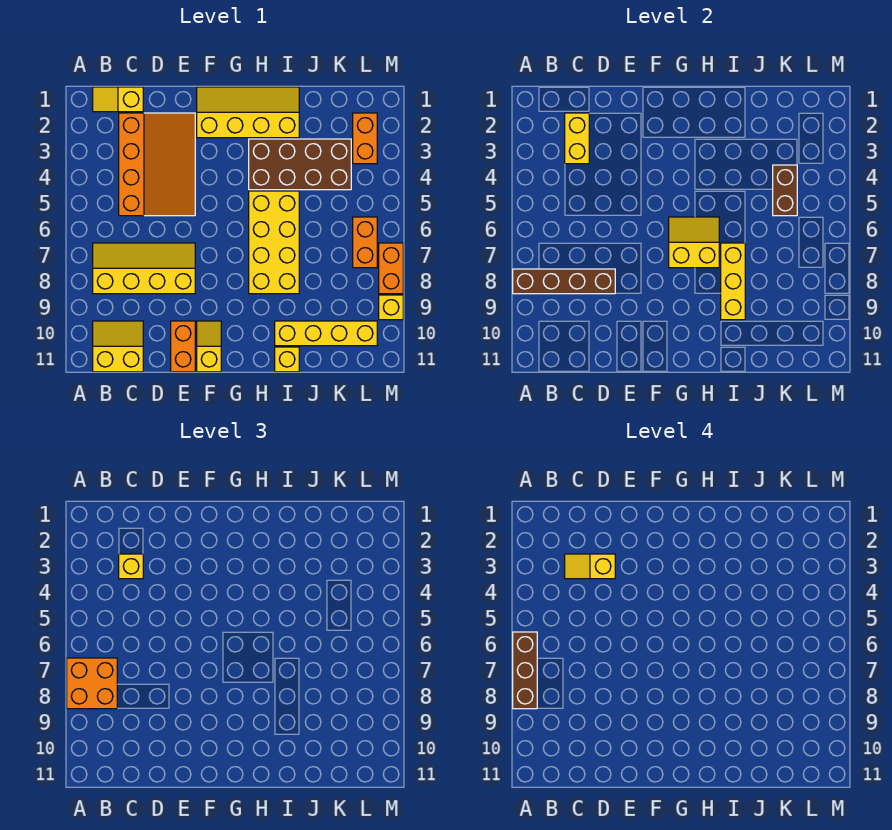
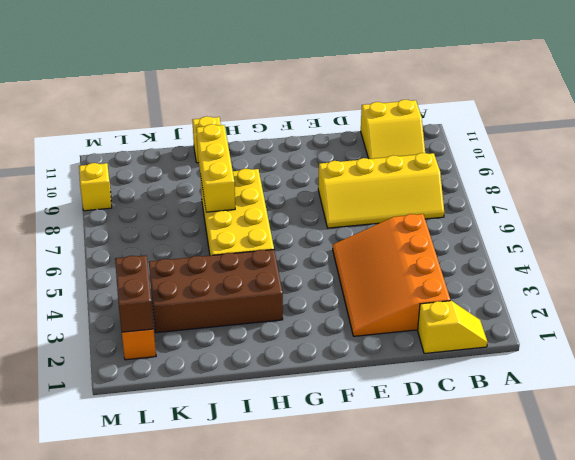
brown brick L2:L3 level 2 -> brown brick K4:K5 level 2
none -> orange brick E10:E11 level 1
none -> yellow slope F1:I2 level 1 top 2
none -> yellow slope F10:F11 level 1 top 11

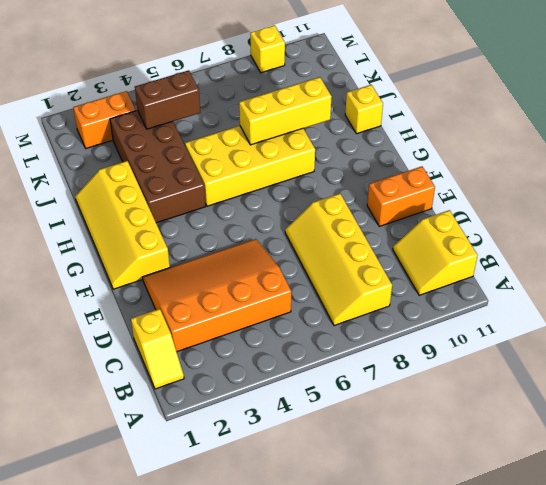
none -> yellow slope F10:F11 level 1 top 11
none -> yellow brick I10:L10 level 1
none -> orange brick L6:L7 level 1

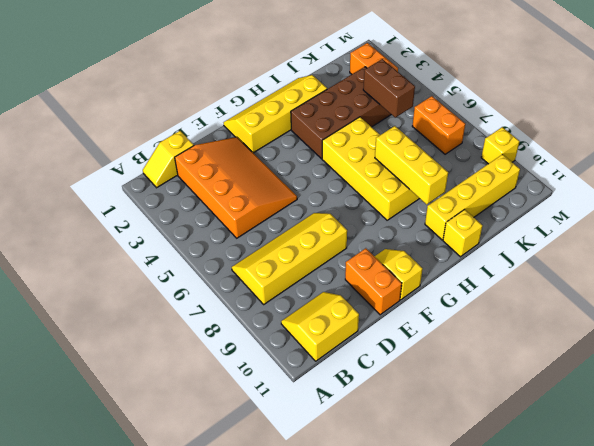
none -> orange brick M7:M8 level 1
none -> brown brick A8:D8 level 2
none -> yellow brick C2:C3 level 2

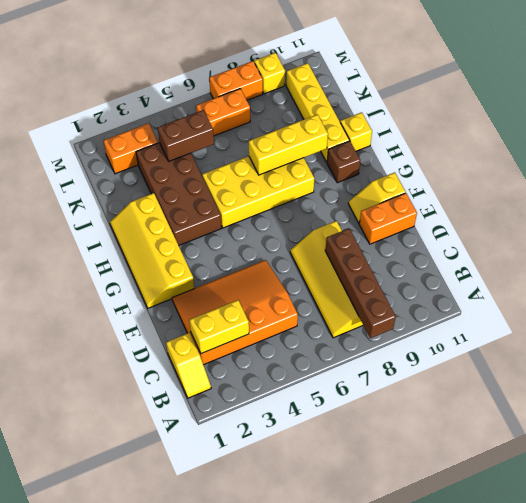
brown brick H10 level 1 -> none
none -> yellow slope B10:C11 level 1 top 11
none -> yellow slope G6:H7 level 2 top 7
none -> orange brick A7:B8 level 3

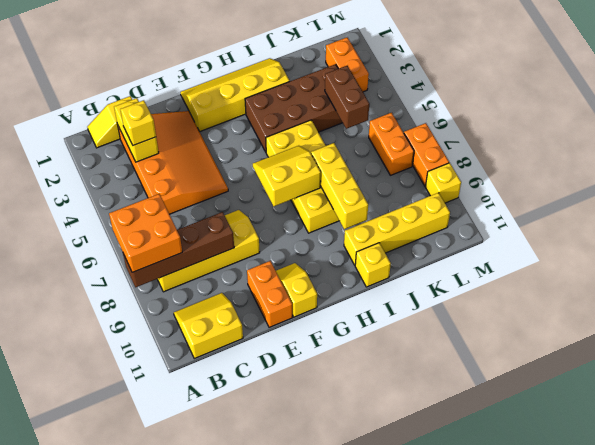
none -> brown brick A6:A8 level 4
none -> yellow slope C3:D3 level 4 top D

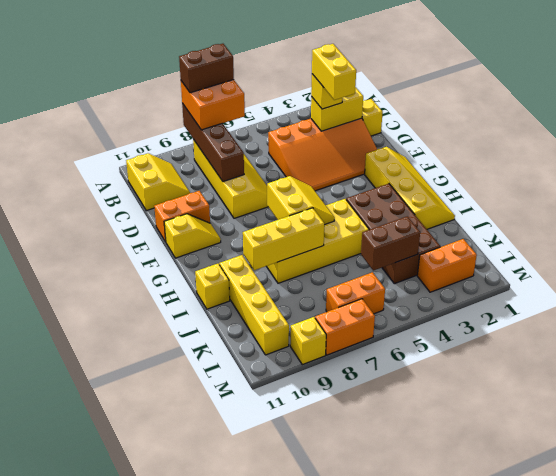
brown brick A7:A8 level 4 -> brown brick A6:A8 level 4
yellow brick C3:D3 level 4 -> yellow slope C3:D3 level 4 top D

